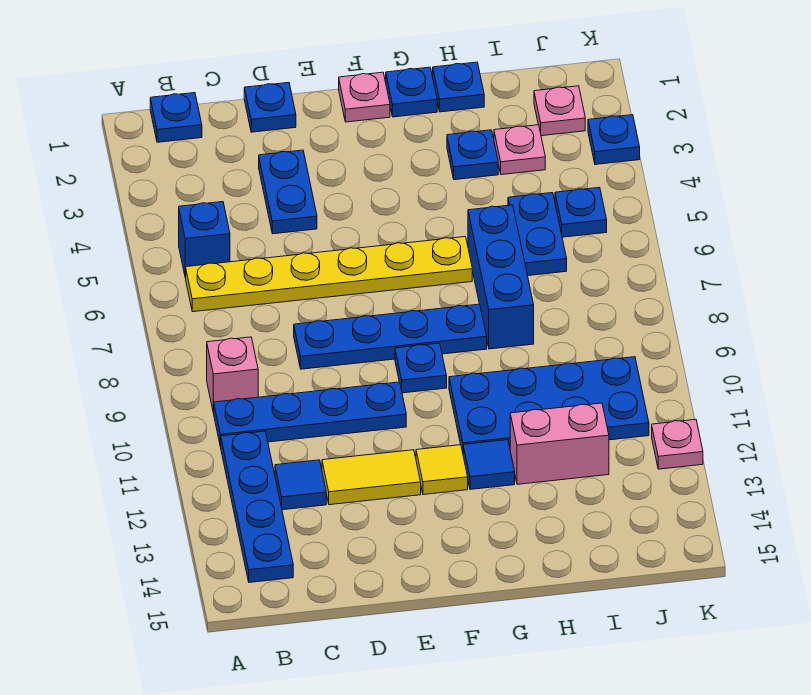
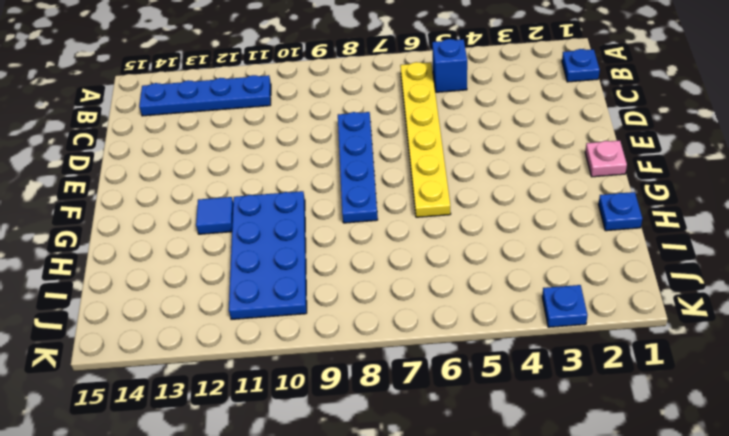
none -> pink brick B9 level 1
none -> blue plate B10:E10 level 1
none -> blue tile C12 level 1

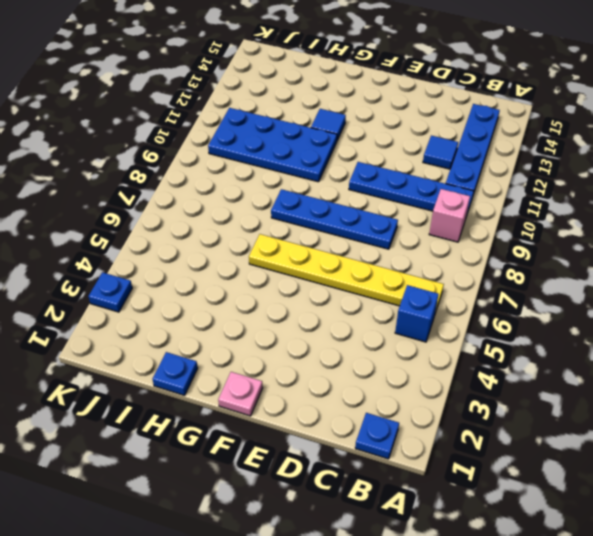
none -> blue plate D1 level 1
none -> blue plate D3:D4 level 1
none -> yellow tile D12:E12 level 1

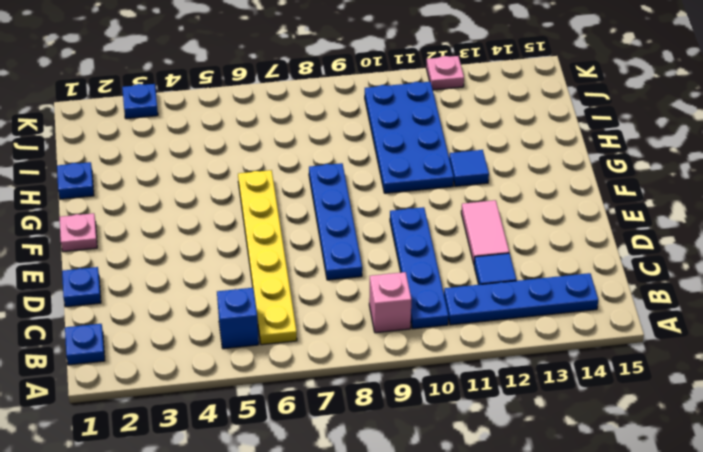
pink tile D12:E12 level 1 -> yellow tile D12:E12 level 1
none -> blue plate D3:D4 level 1
none -> blue plate F9 level 1
none -> yellow tile F12 level 1

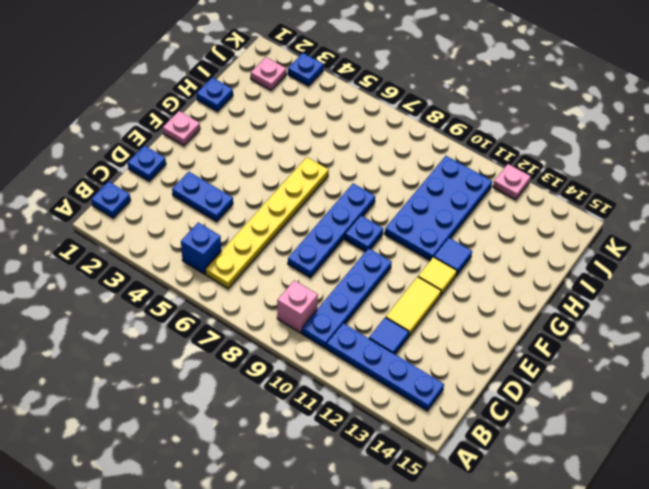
none -> blue plate G1 level 1
none -> blue plate H3 level 1
none -> blue brick H6:H8 level 1

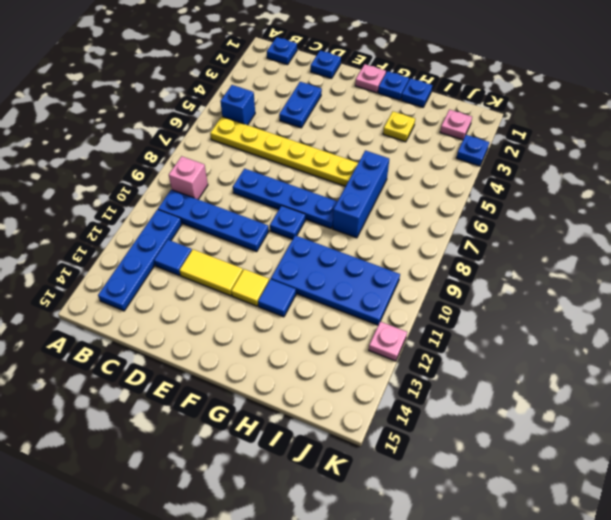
yellow plate H3 level 1 -> blue plate H3 level 1
none -> pink brick H12:I12 level 1
none -> pink plate I3 level 1
none -> blue plate I5:I6 level 1

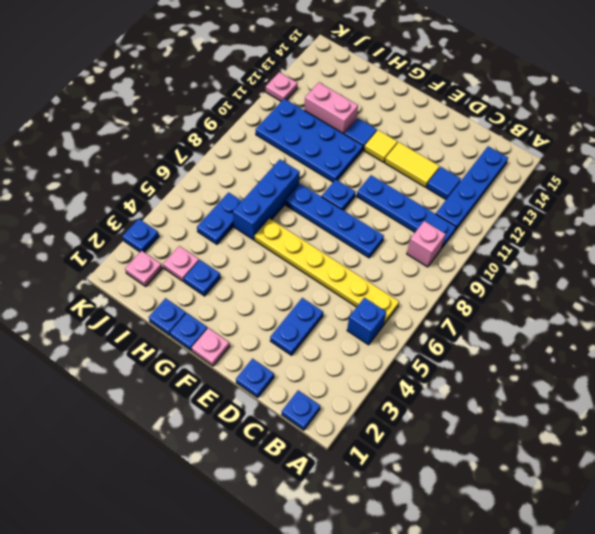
none -> blue plate J5 level 1

